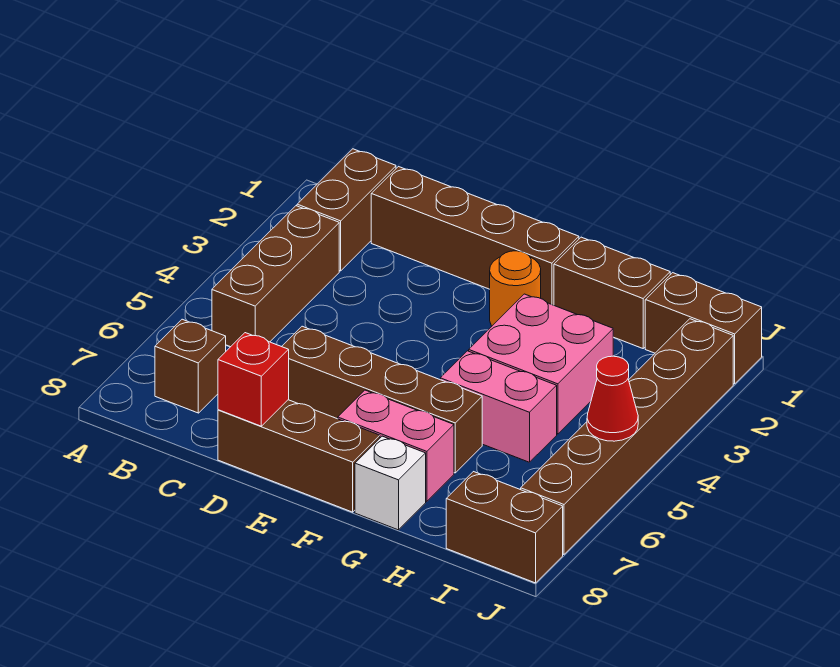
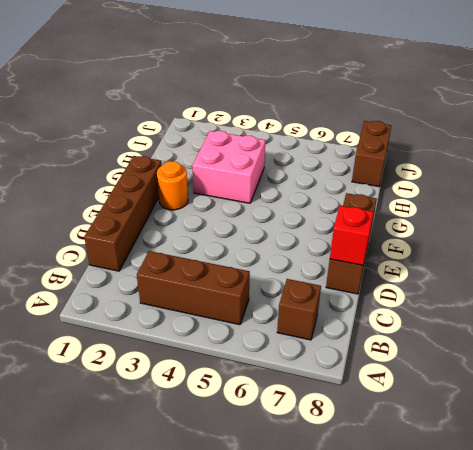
none -> brown brick B1:B2 level 1
none -> brown brick D6:G6 level 1
none -> pink brick F7:G7 level 1

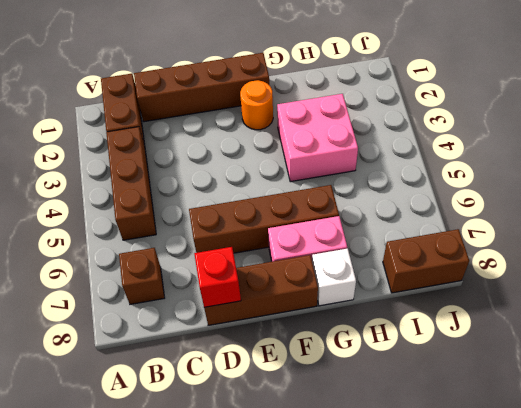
none -> brown brick G1:H1 level 1
none -> pink brick G5:H5 level 1
none -> brown brick I1:J1 level 1

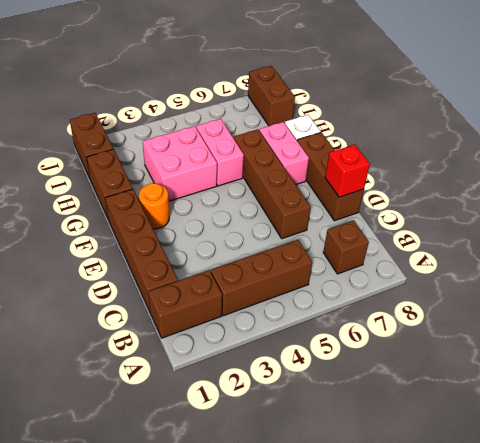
none -> brown brick J2:J7 level 1
none -> red cone J5 level 2

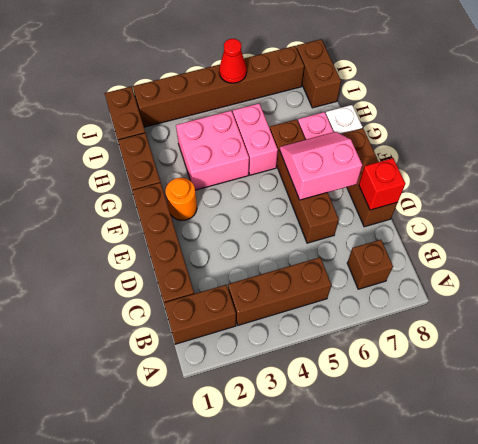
pink slope E6:F7 level 2 top E -> none

